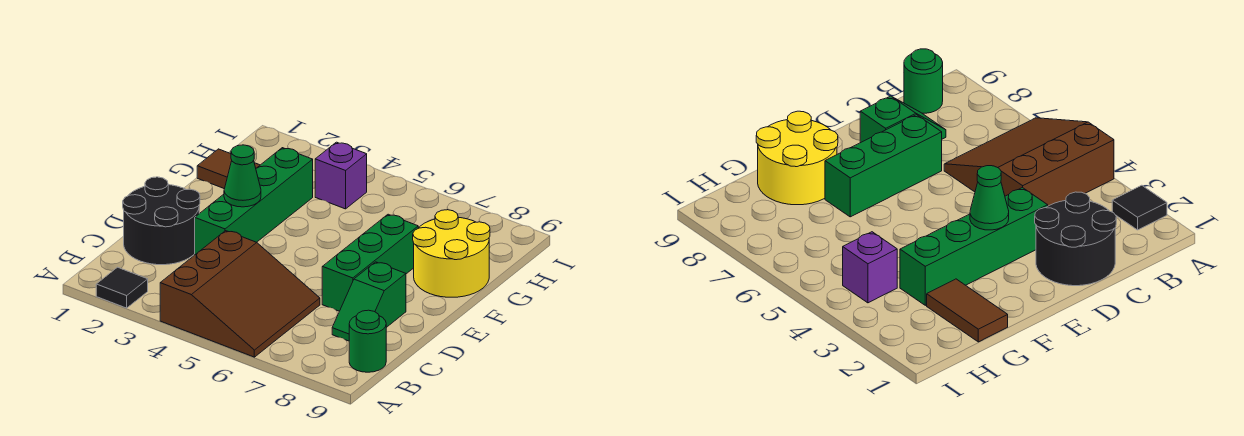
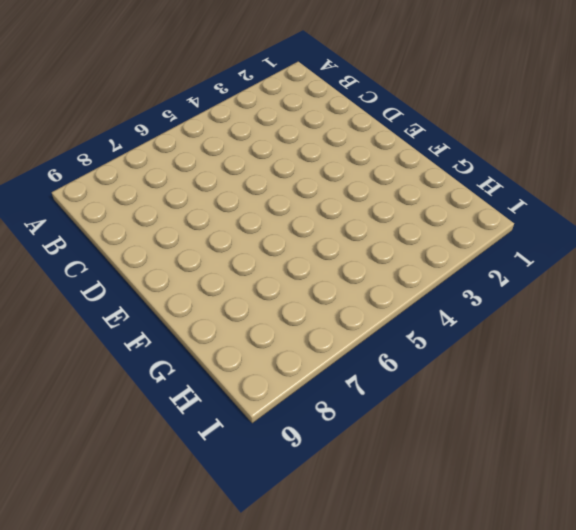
none -> black tile A2 level 1
none -> brown slope A4:C6 level 1 top 4

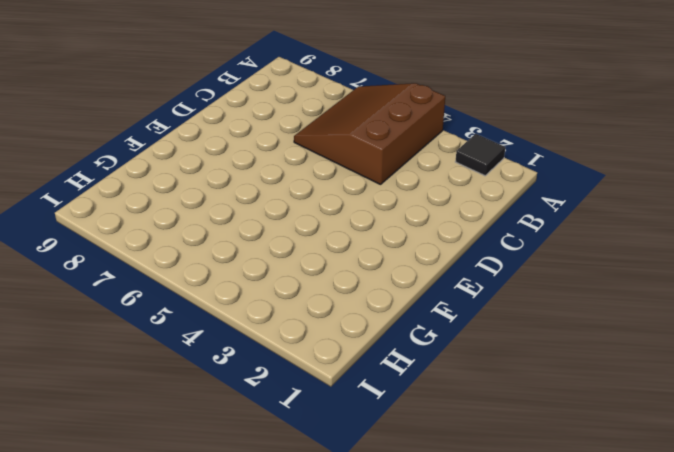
none -> green round brick B9 level 1
none -> black round brick C1:D2 level 1

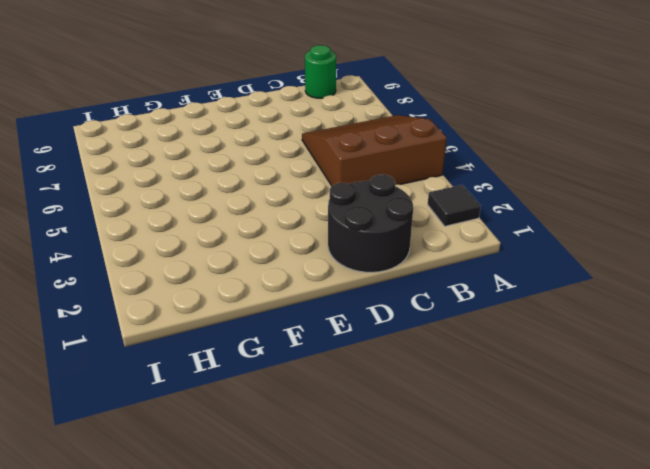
none -> green slope C8:D8 level 1 top D
none -> green brick D3:G3 level 1

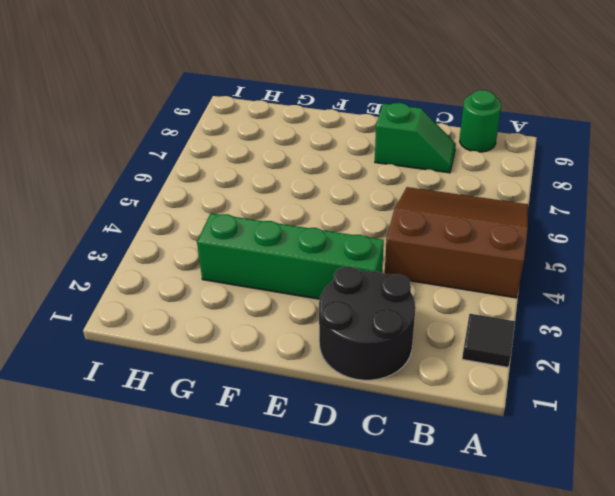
none -> green brick D7:F7 level 1
none -> yellow round brick F8:G9 level 1

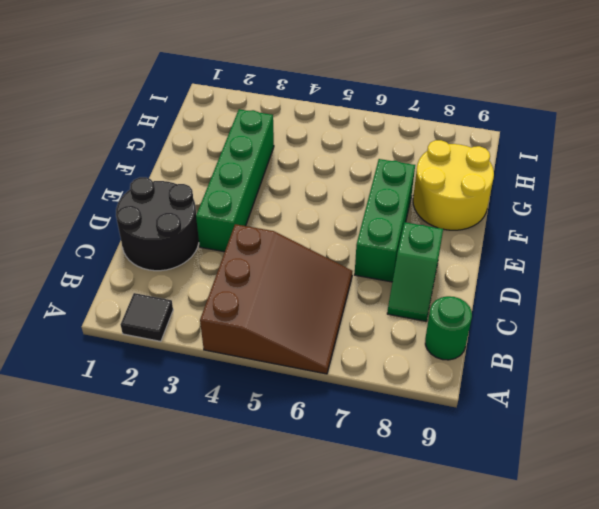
none -> brown tile G1:G2 level 1
none -> purple brick H4 level 1

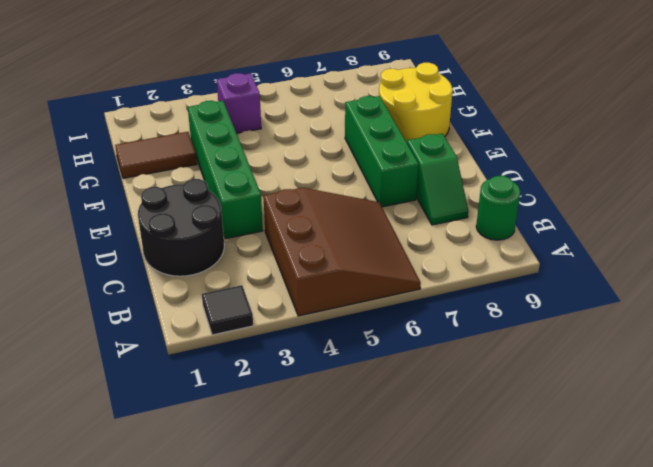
none -> green cone E3 level 2

